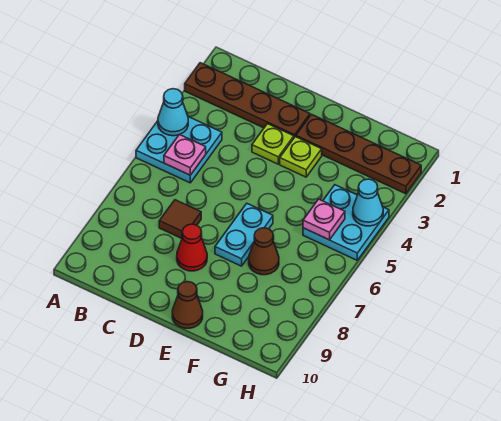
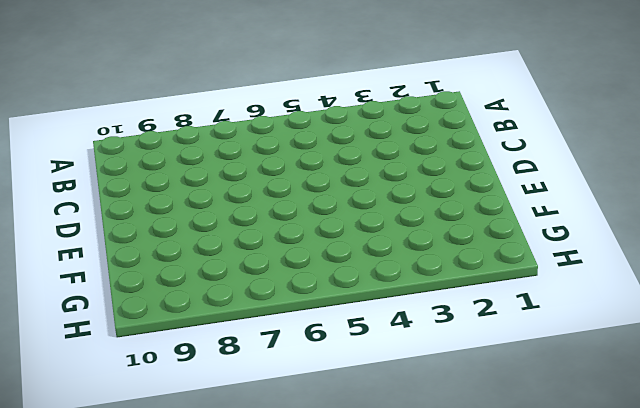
none -> brown plate A2:D2 level 1
none -> cyan plate A4:B5 level 1
none -> brown tile C7 level 1

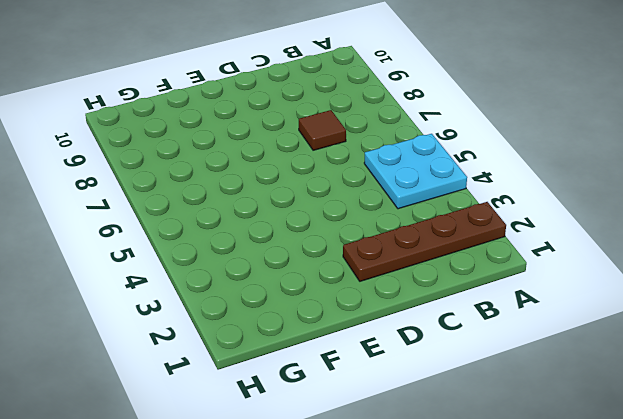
none -> lime plate D3 level 1
none -> red cone D8 level 1
none -> brown plate E2:H2 level 1

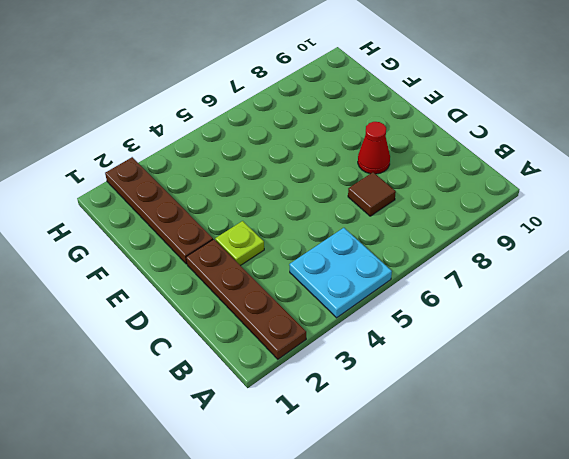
none -> lime plate E3 level 1
none -> cyan plate E6:E7 level 1
none -> brown cone E10 level 1

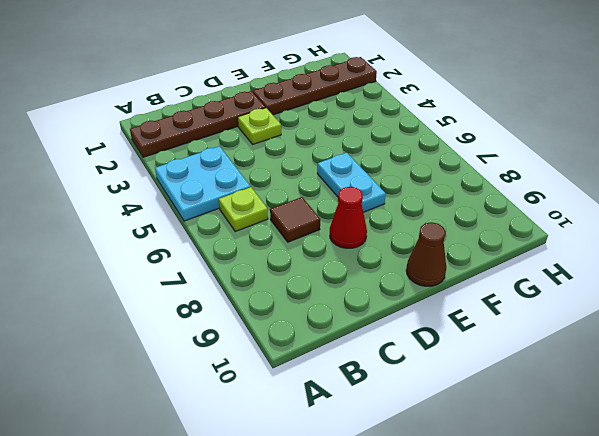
lime plate B6 level 1 -> lime plate E3 level 1
none -> brown cone F7 level 1
none -> cyan plate G4:H5 level 1
none -> cyan cone A4 level 2

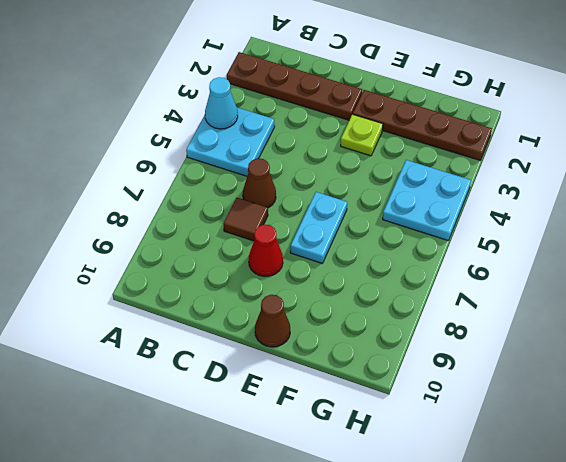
brown cone C6 level 1 -> brown cone F7 level 1
none -> lime plate D3 level 1
none -> pink plate B5 level 2
none -> pink plate G5 level 2

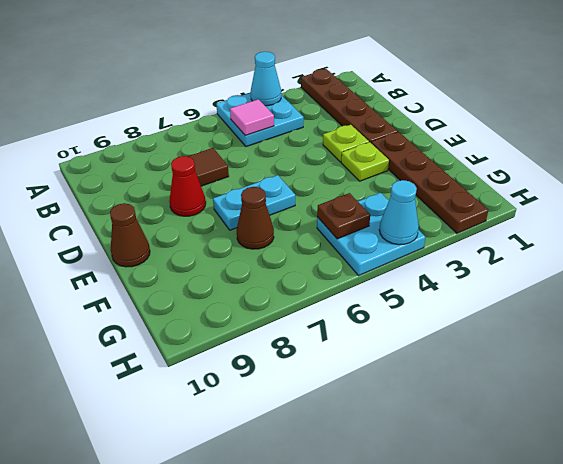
pink tile B5 level 2 -> pink plate B5 level 2
brown plate G5 level 2 -> pink plate G5 level 2

